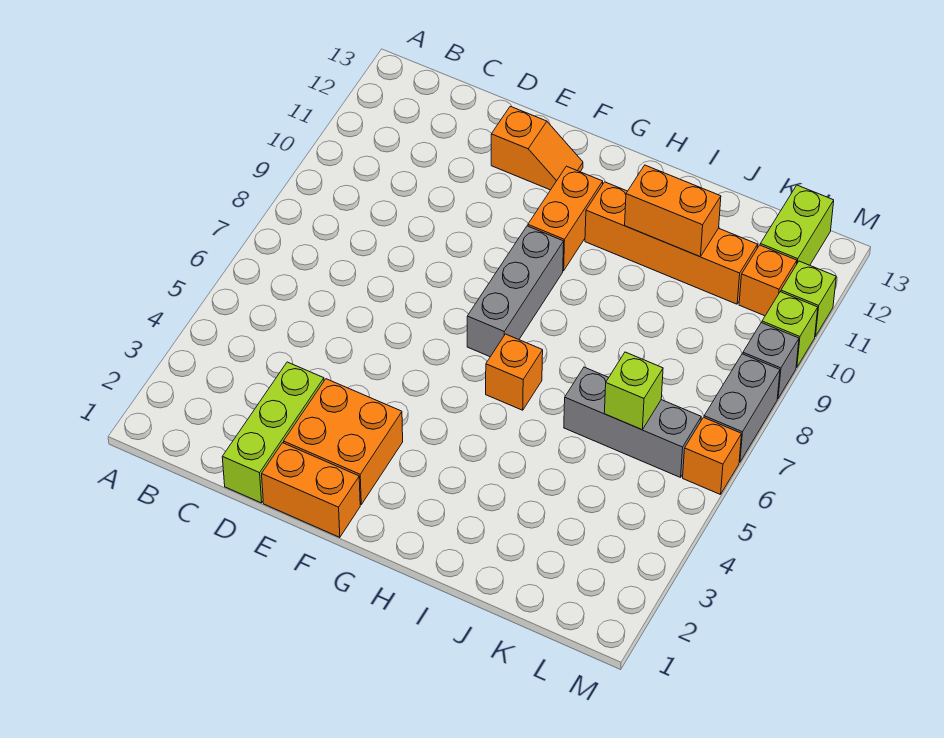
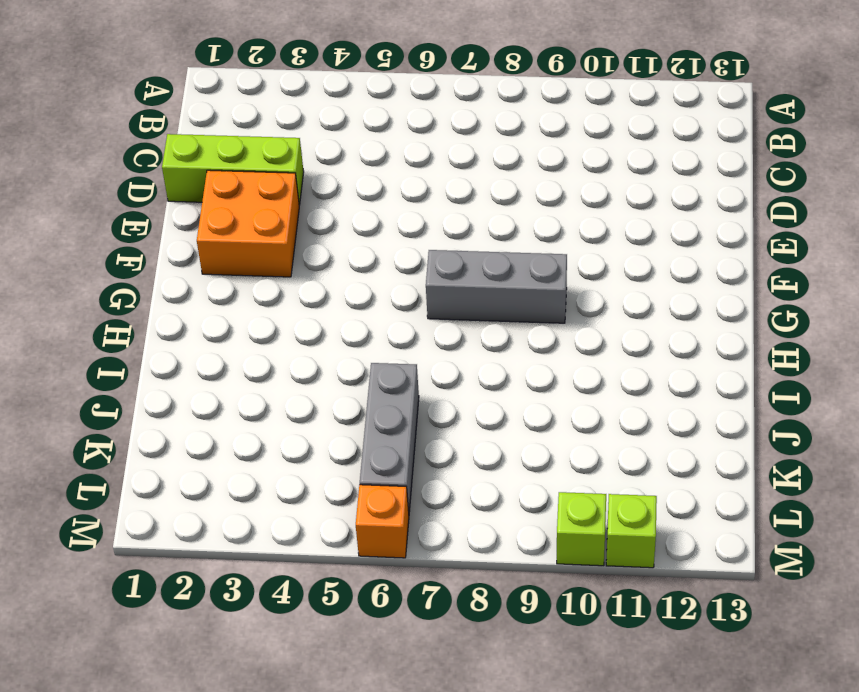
none -> orange brick E1:F1 level 1
none -> orange slope E12:F12 level 1 top E
none -> orange brick G10:G11 level 1

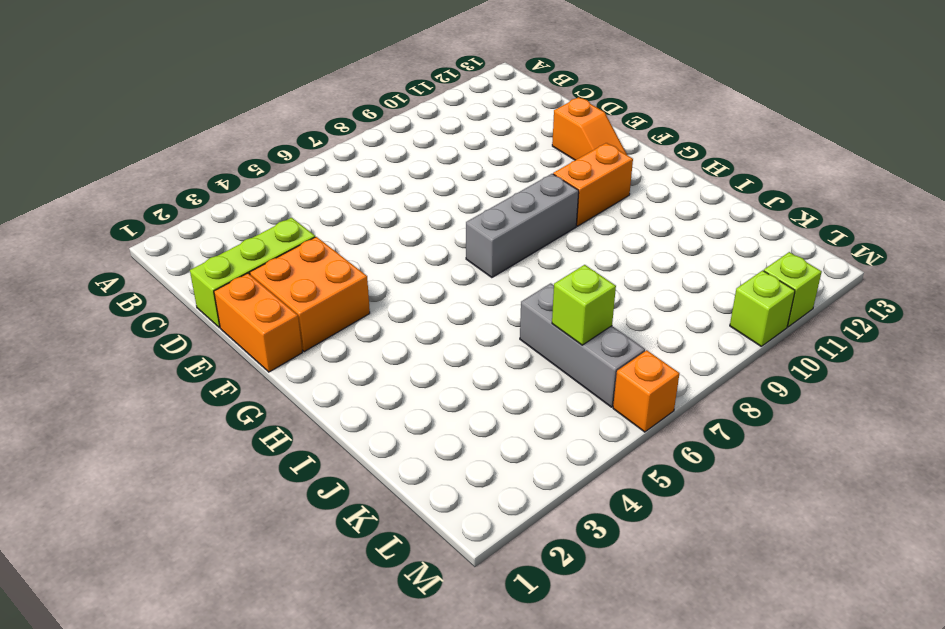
none -> orange brick H6 level 1
none -> orange brick H11:K11 level 1
none -> orange brick L11 level 1

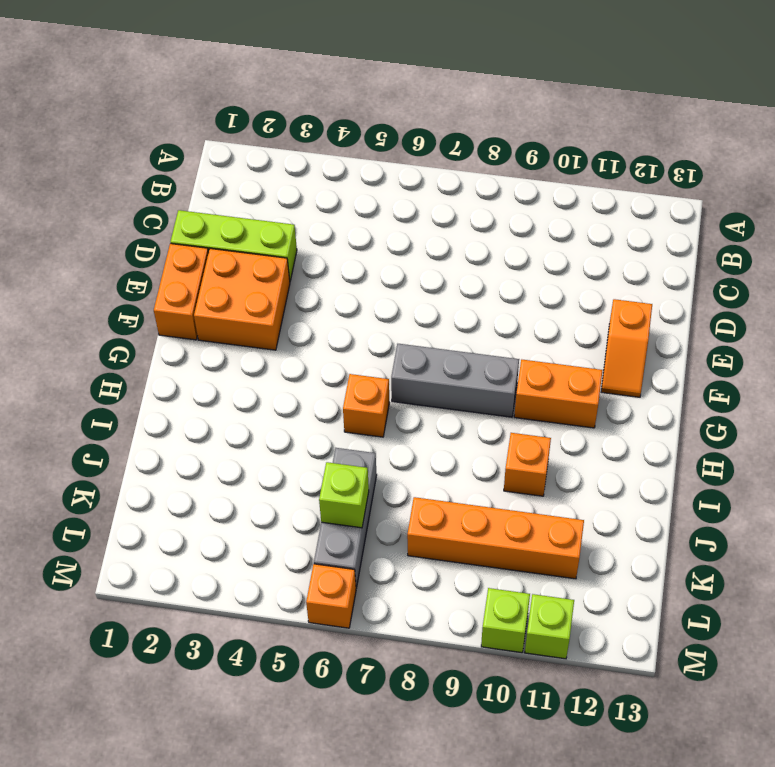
orange brick I10 level 1 -> orange brick L11 level 1
orange brick K8:K11 level 1 -> orange brick H11:K11 level 1
none -> lime brick L12:L13 level 1
none -> grey brick M7:M8 level 1
none -> grey brick M9 level 1

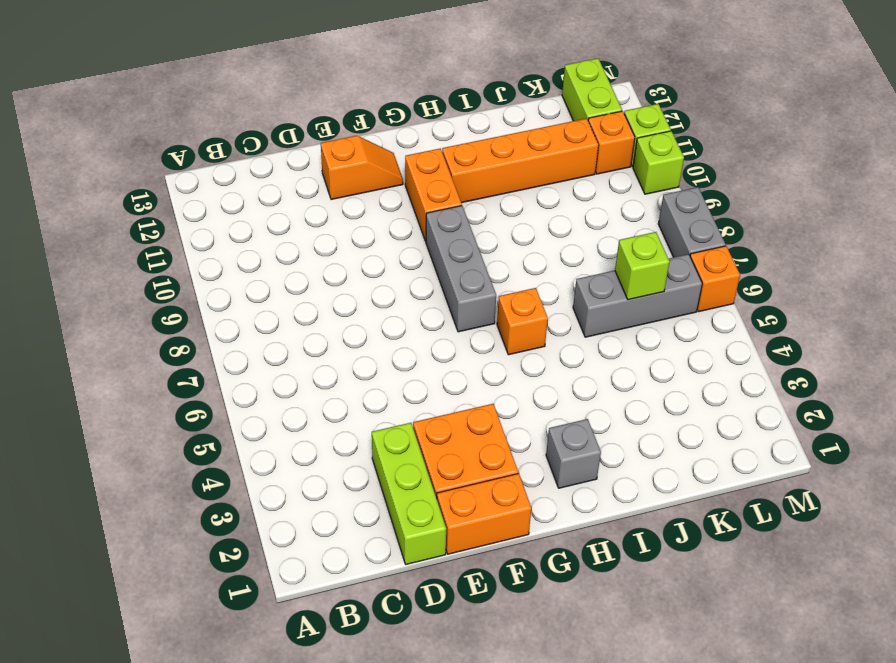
grey brick H2 level 1 -> grey brick M9 level 1
none -> orange brick I11:J11 level 2

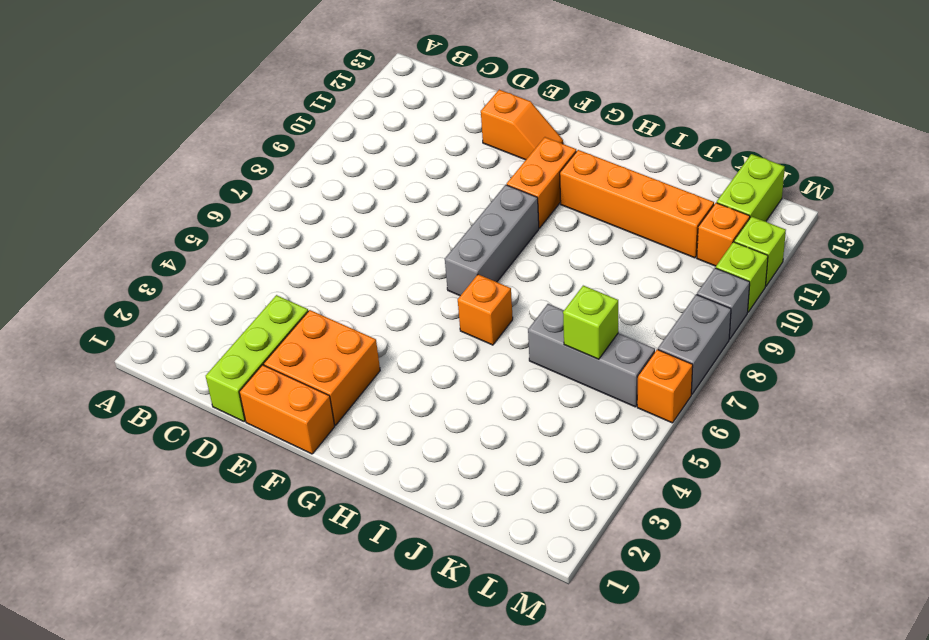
none -> orange brick I11:J11 level 2

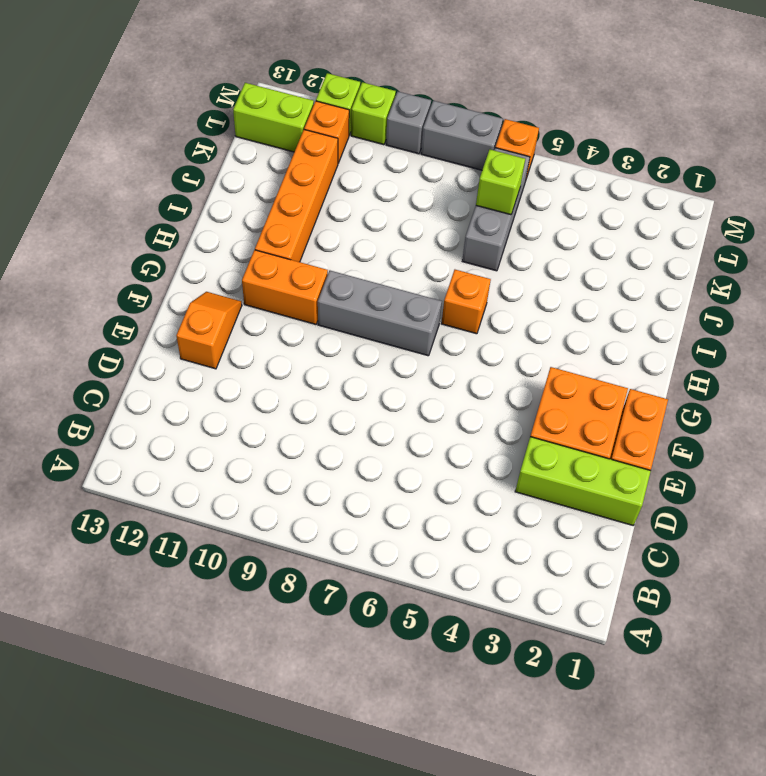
none -> orange brick I11:J11 level 2

